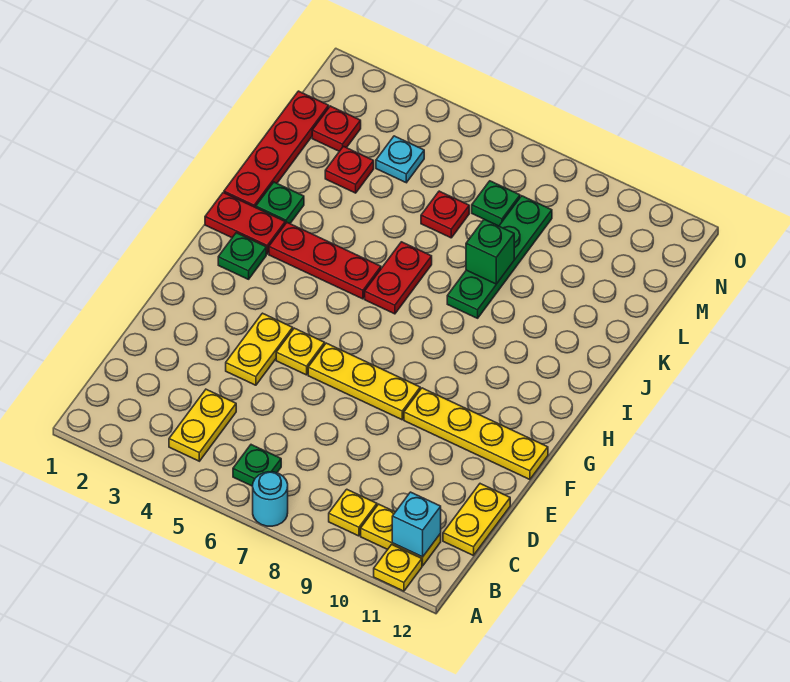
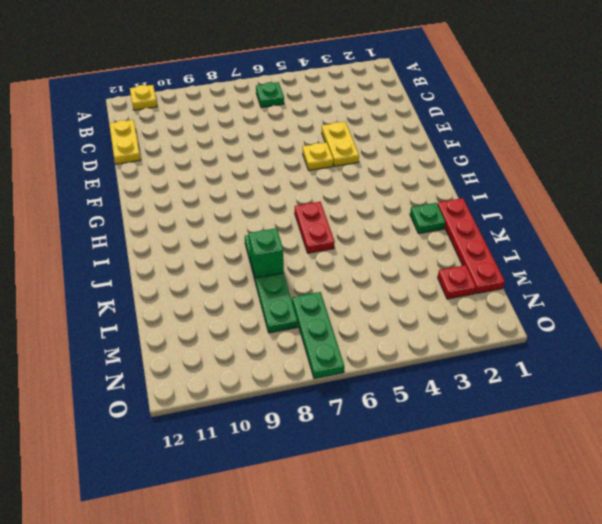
green plate M7:O7 level 1 -> green plate M7 level 1
none -> cyan round brick A7 level 1
none -> yellow plate B4:C4 level 1
none -> yellow plate B9 level 1

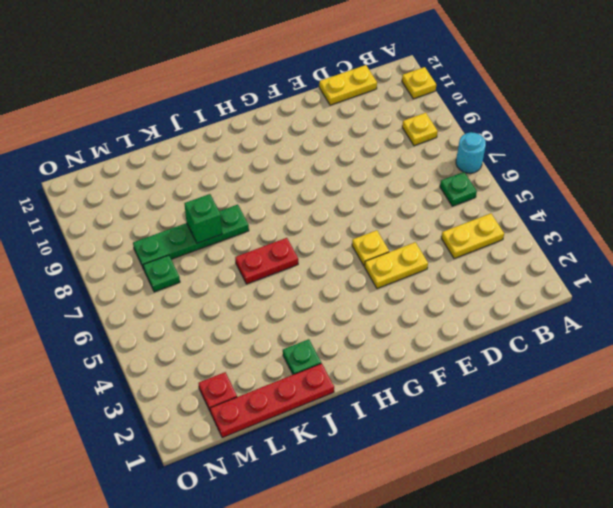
none -> yellow plate B10:B11 level 1
none -> yellow plate F6:F8 level 1
none -> yellow plate F9:F12 level 1

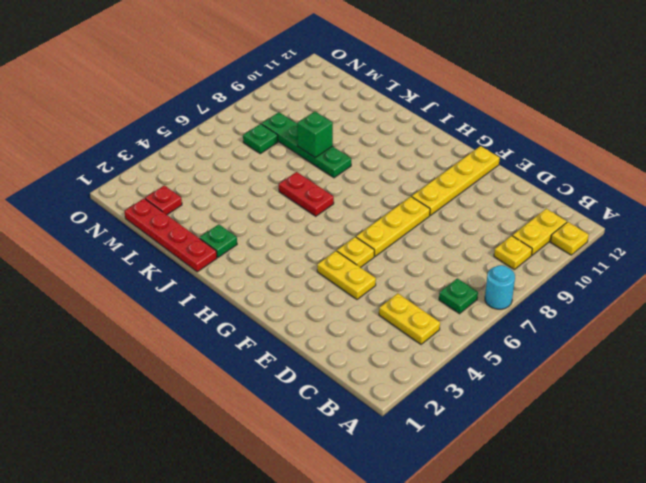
none -> yellow plate C12:D12 level 1
none -> green plate H2 level 1
none -> red plate I1:I2 level 1

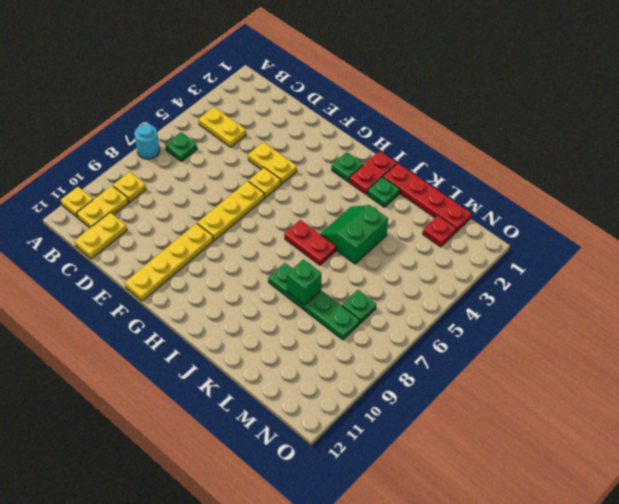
yellow plate C11:C12 level 1 -> yellow plate C12:D12 level 1
green slope J4:K5 level 1 top K -> none
none -> red plate I3:I5 level 1
none -> red plate L3 level 1
none -> red plate L6 level 1

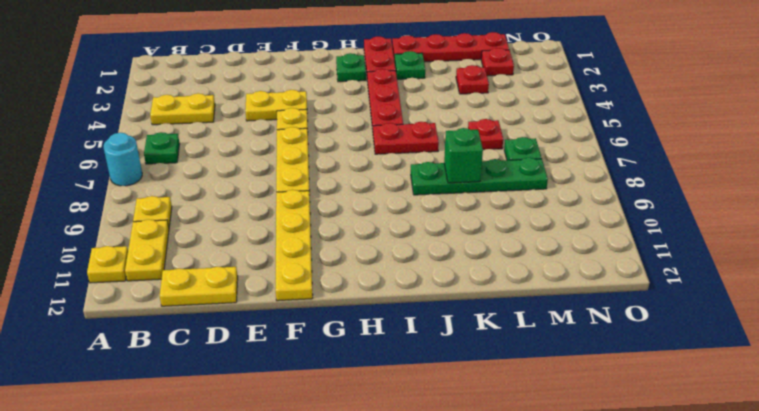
none -> cyan plate M4 level 1
none -> cyan brick B11 level 2

